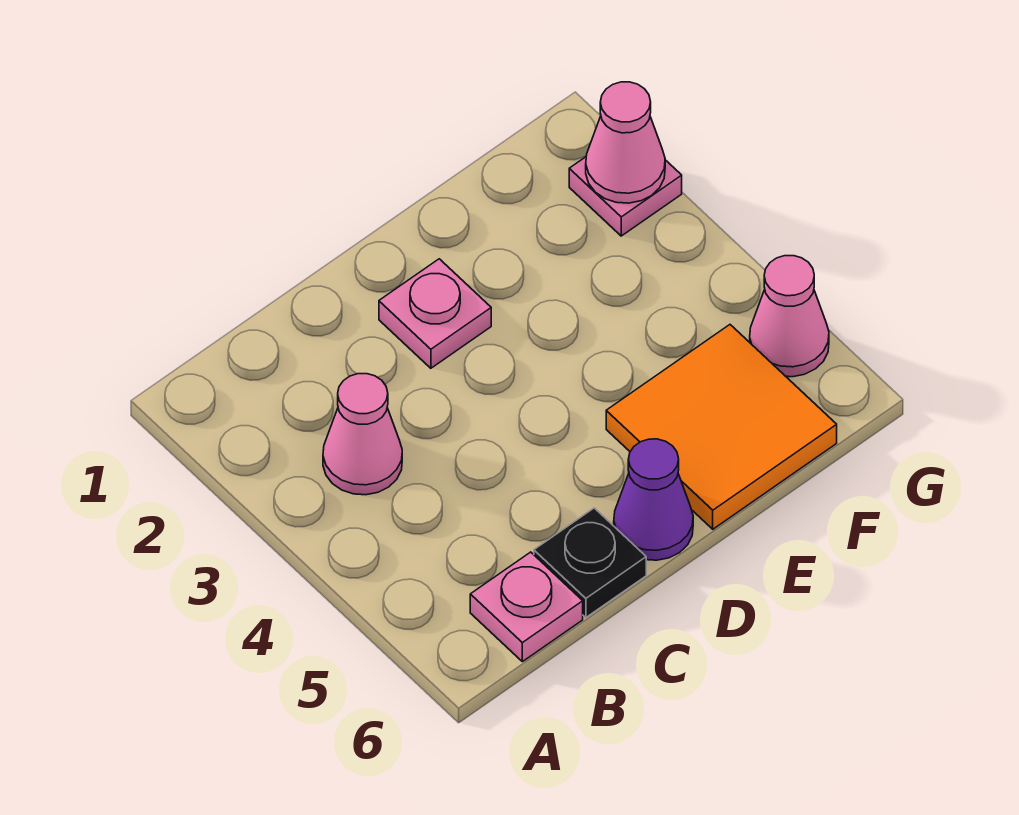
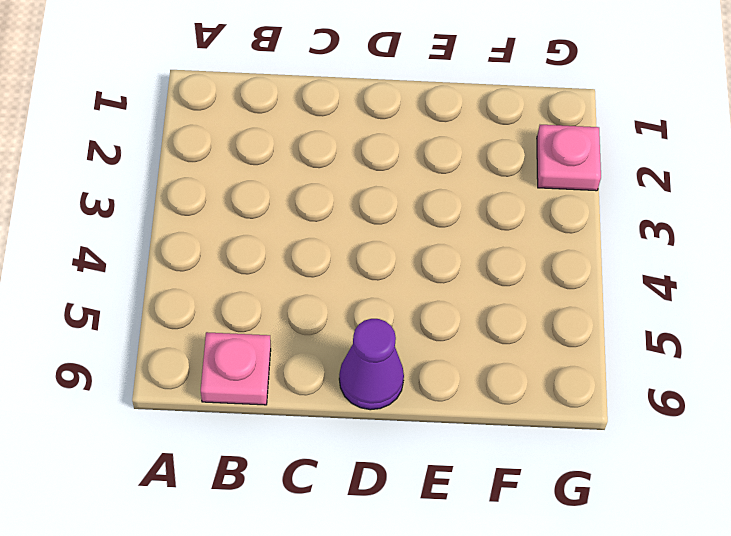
none -> pink cone B3 level 1
none -> black plate C6 level 1

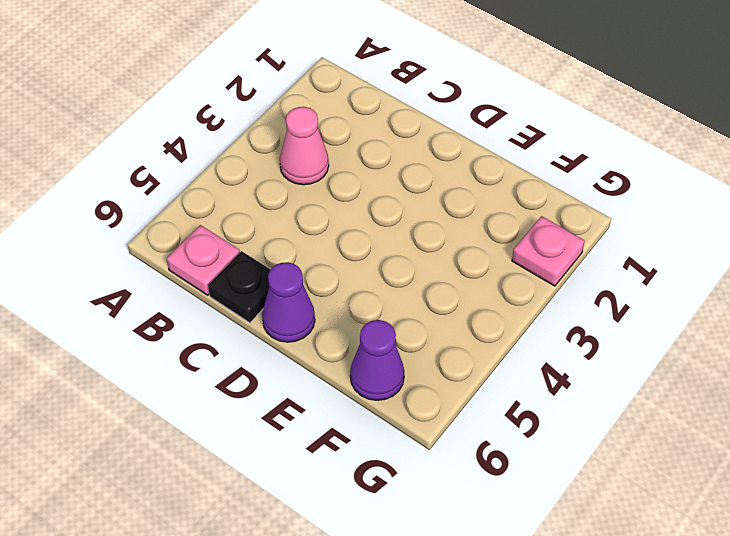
purple cone F6 level 1 -> orange tile E5:F6 level 1
none -> pink plate D2 level 1
none -> pink cone G5 level 1

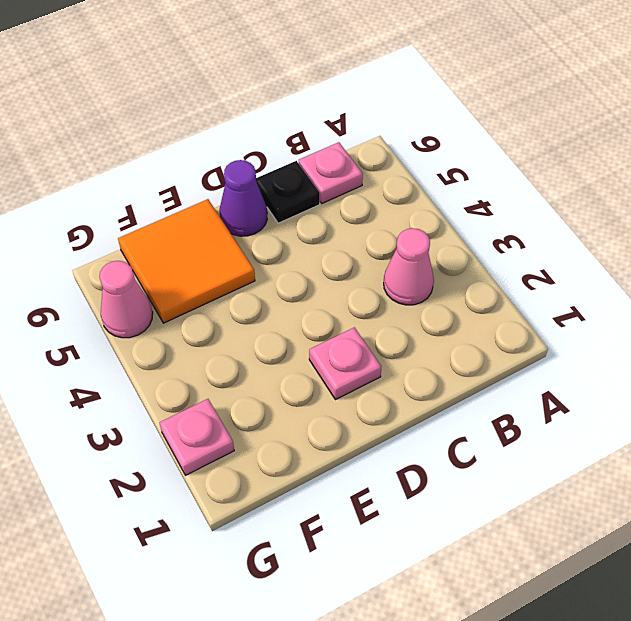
none -> pink cone G2 level 2

